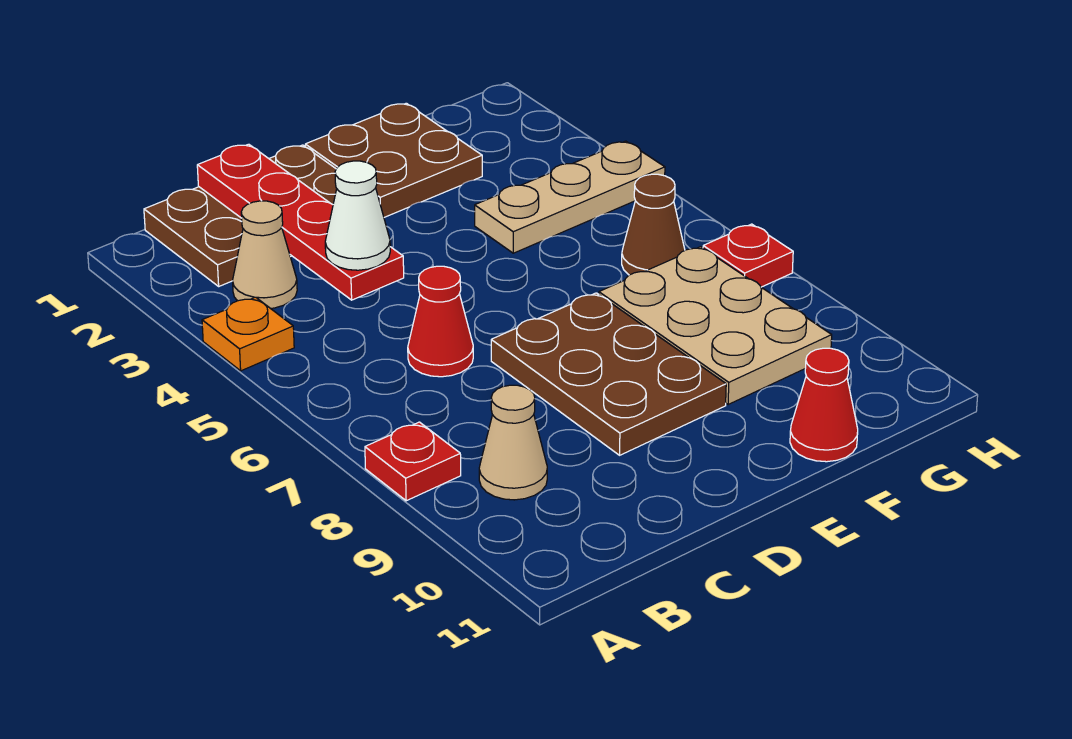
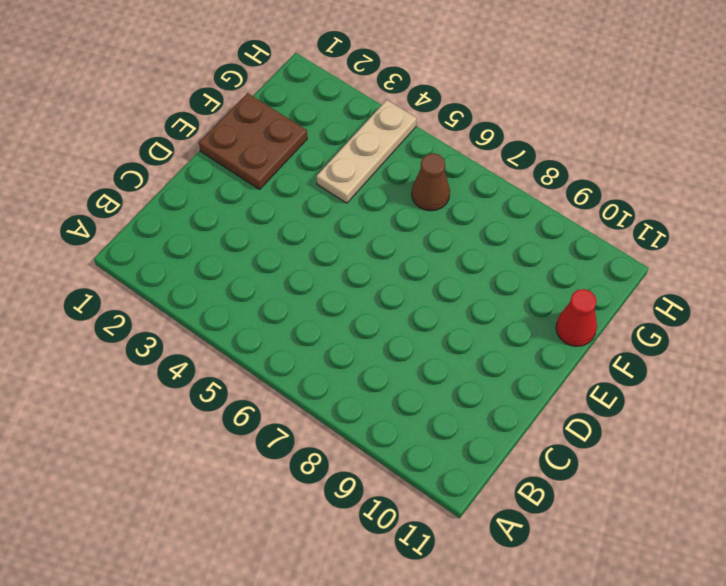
none -> orange plate A4 level 1
none -> red plate A8 level 1
none -> brown plate B1:D2 level 1

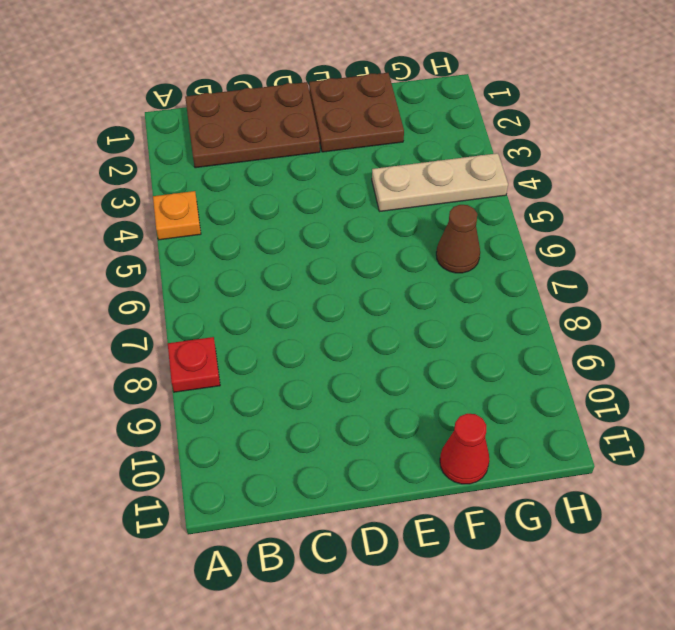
none -> tan cone B3 level 1
none -> tan cone B9 level 1
none -> red cone C6 level 1

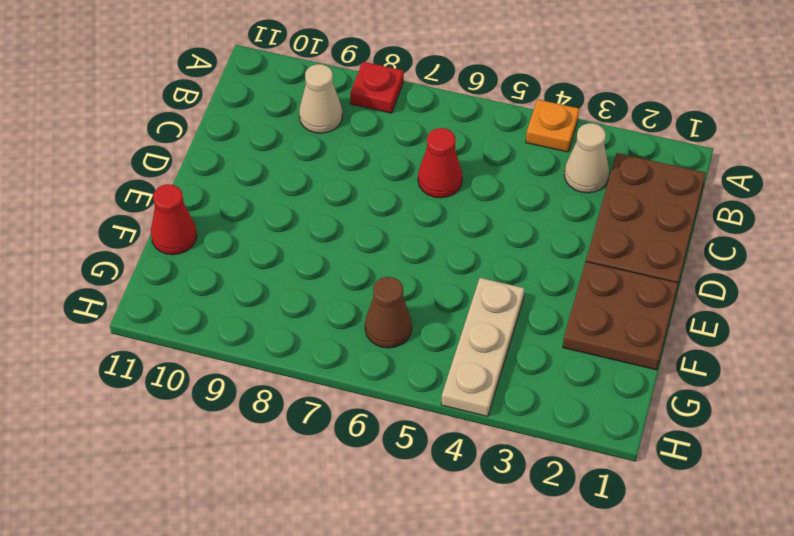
none -> brown plate D7:E9 level 1
none -> tan plate F7:G9 level 1
none -> red plate H7 level 1

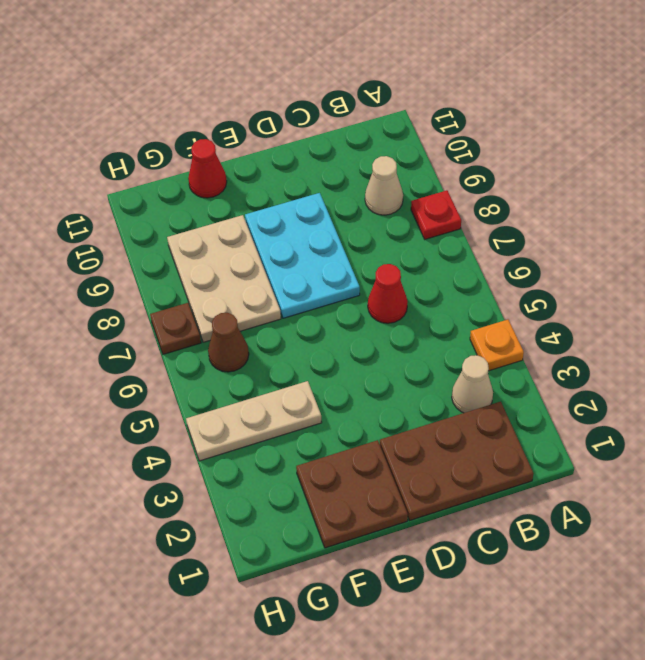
cyan plate D7:E9 level 1 -> brown plate D7:E9 level 1
brown plate H7 level 1 -> red plate H7 level 1
none -> red plate C1:C4 level 2
none -> white cone C4 level 3

